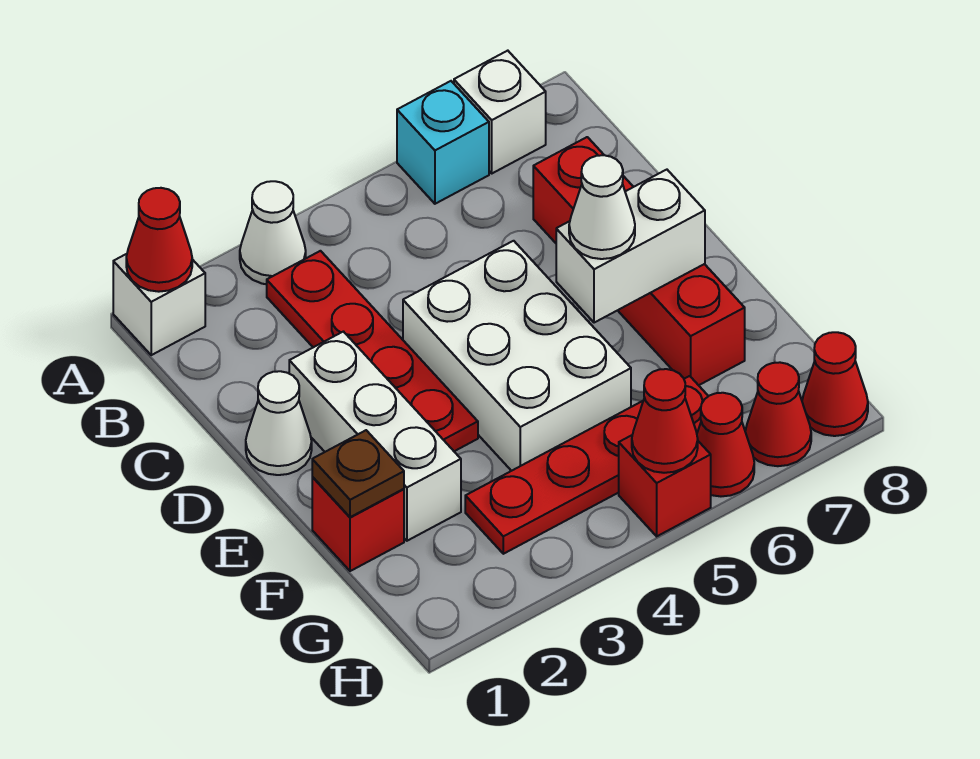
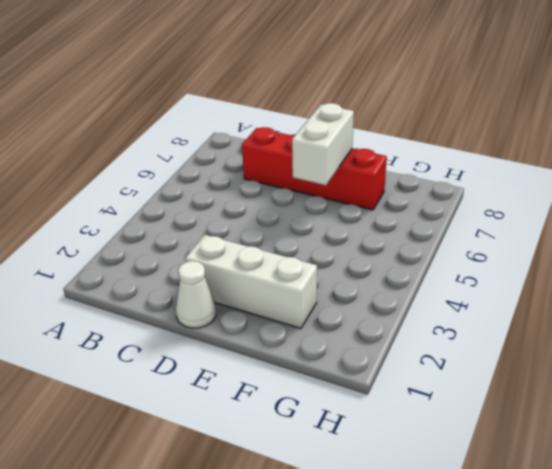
none -> white brick A1 level 1
none -> white cone A3 level 1
none -> cyan brick A6 level 1

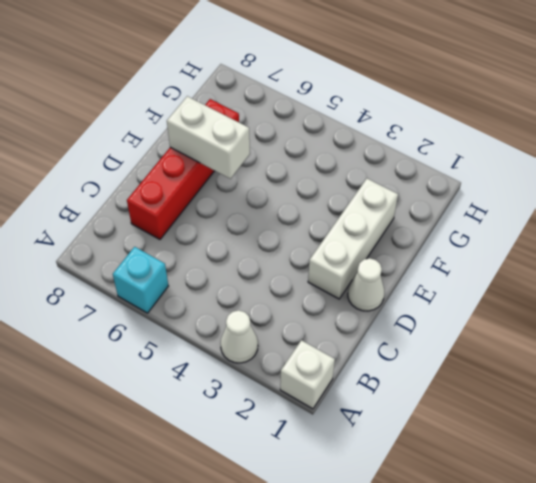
none -> white brick A7 level 1
none -> red plate B3:E3 level 1
none -> white brick D4:F5 level 1

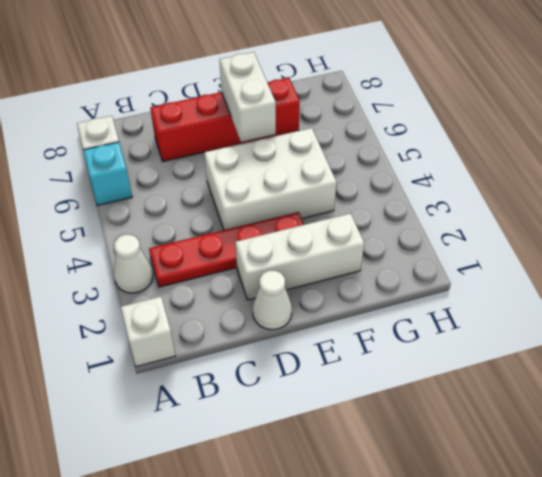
none -> red brick F1 level 1
none -> red plate G3:G6 level 1
none -> red brick H5 level 1

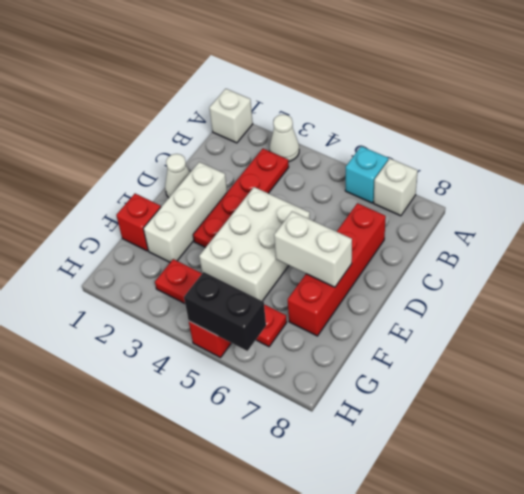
black brick H5:H6 level 2 -> red cone H5 level 2
none -> red cone H6 level 1
none -> red cone H7 level 1
none -> red cone H8 level 1

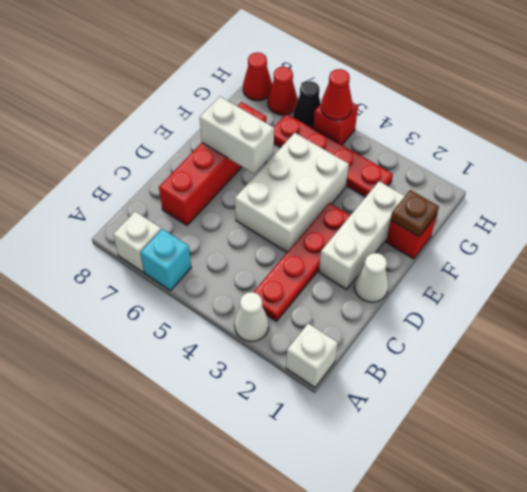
black cone H6 level 1 -> red cone H6 level 1
none -> red cone A1 level 2
none -> white cone E6 level 3

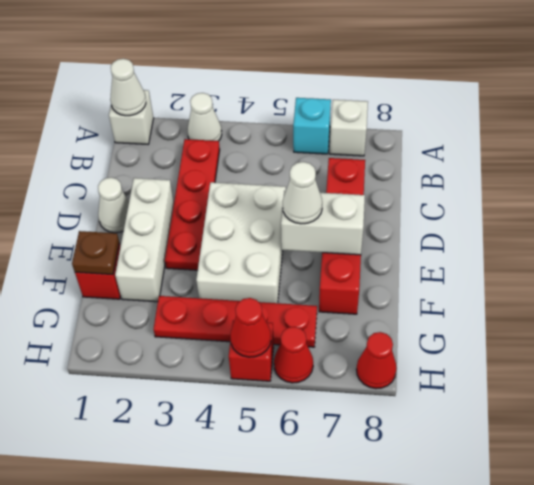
white cone A1 level 2 -> red cone A1 level 2
none -> red cone H7 level 1

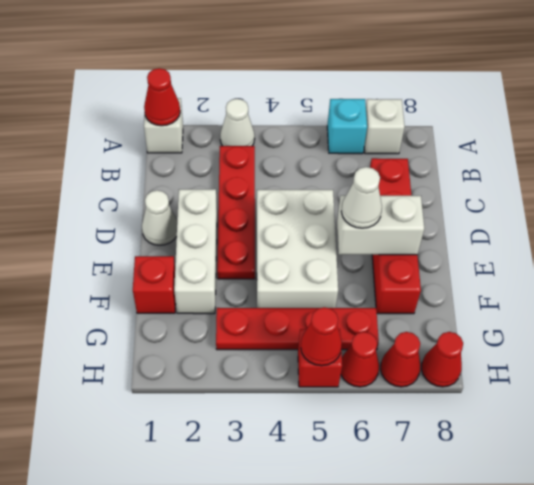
none -> brown plate F1 level 2

